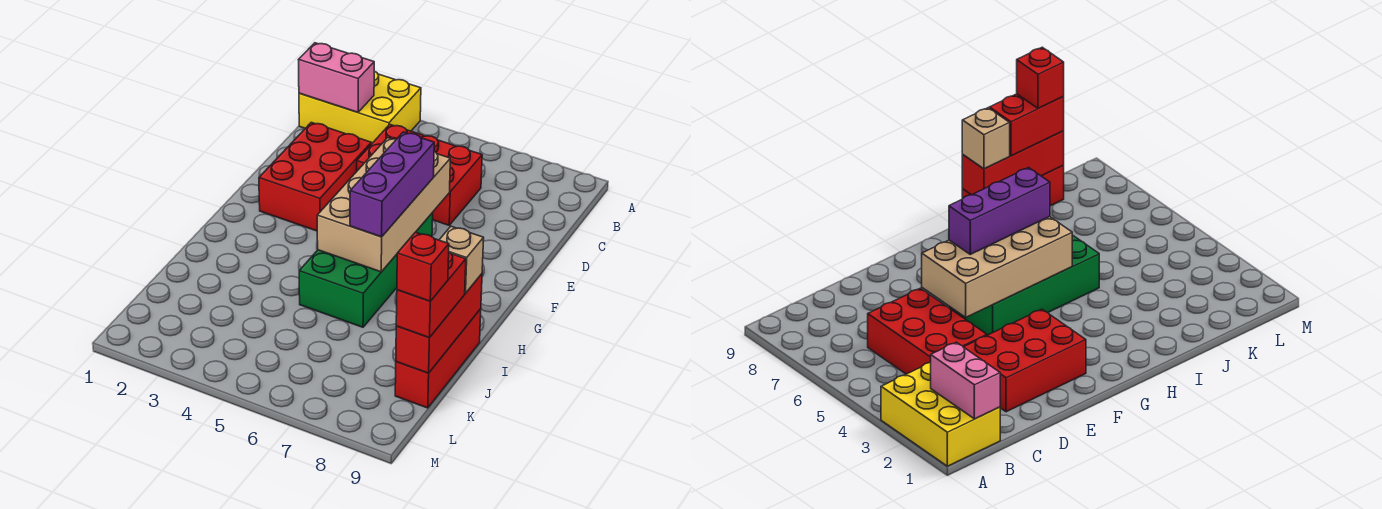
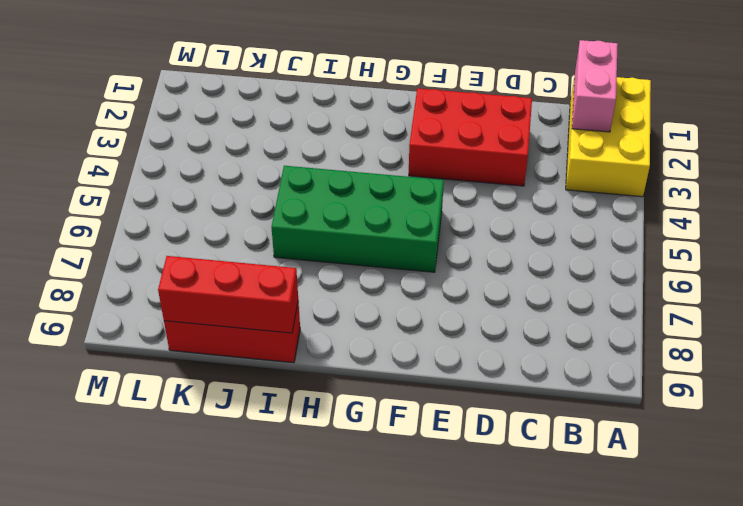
none -> red brick C4:D6 level 1
none -> tan brick E5:H6 level 2
none -> purple brick F6:H6 level 3

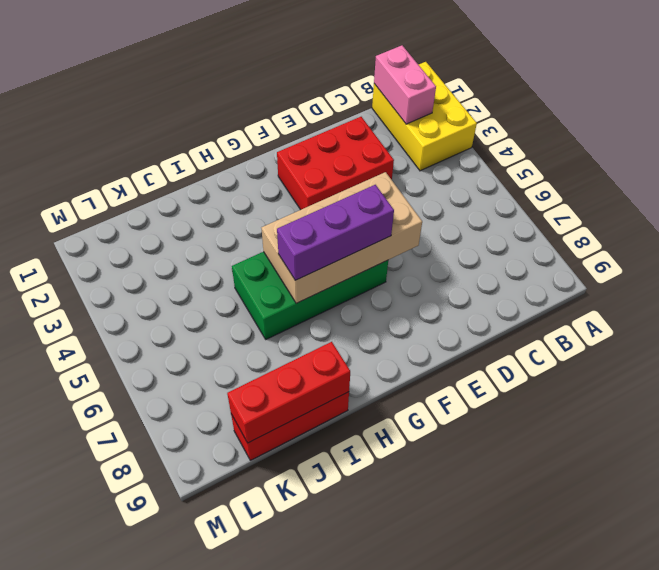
none -> red brick C4:D6 level 1
none -> tan brick I9 level 3
none -> red brick J9:K9 level 3

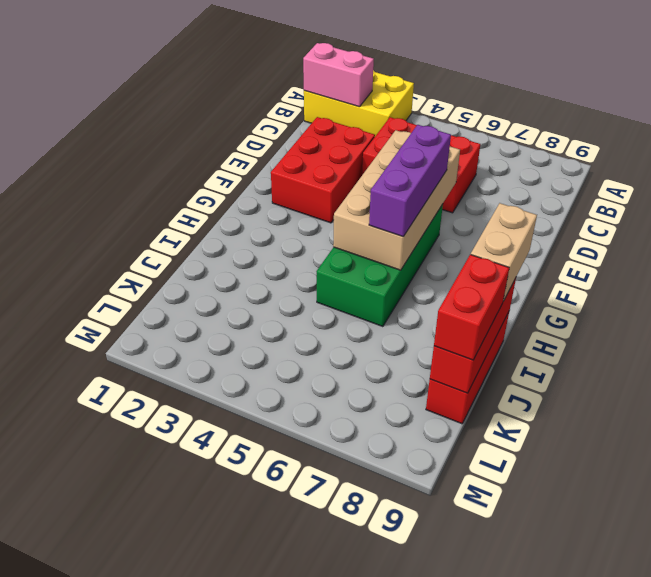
tan brick H9:I9 level 3 -> tan brick I9 level 3
none -> red brick K9 level 4

